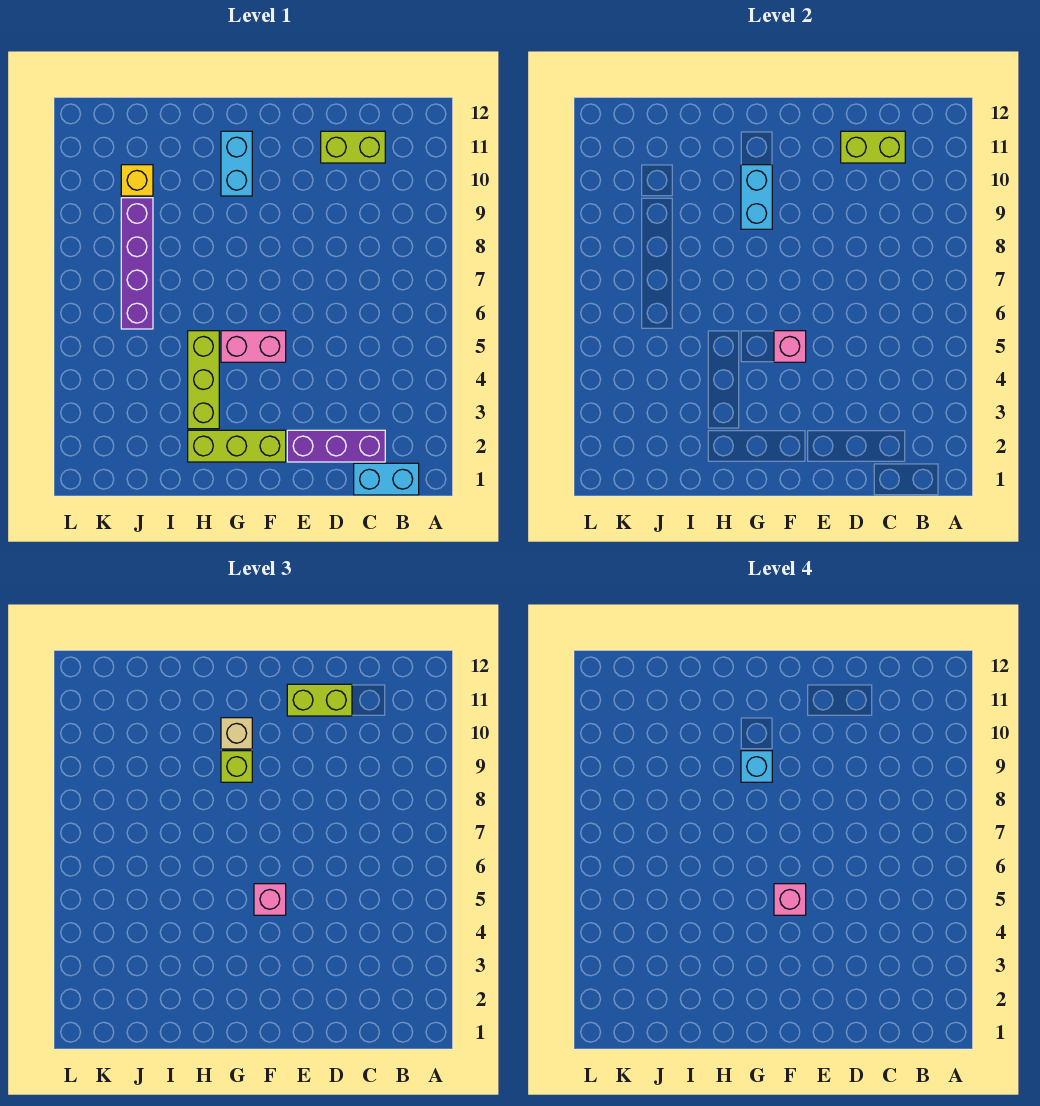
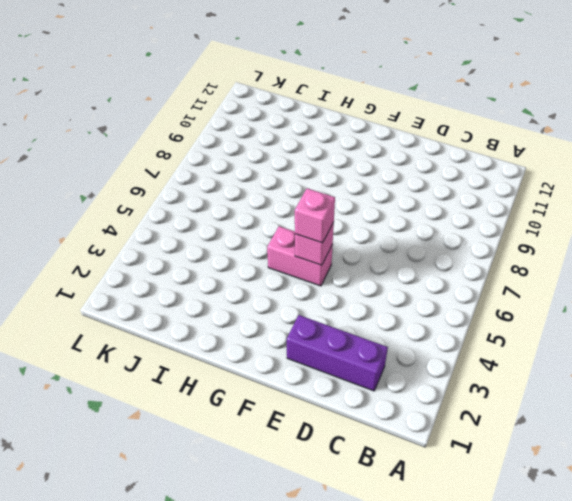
none -> cyan brick B1:C1 level 1
none -> lime brick C11:D11 level 1
none -> lime brick F2:H2 level 1

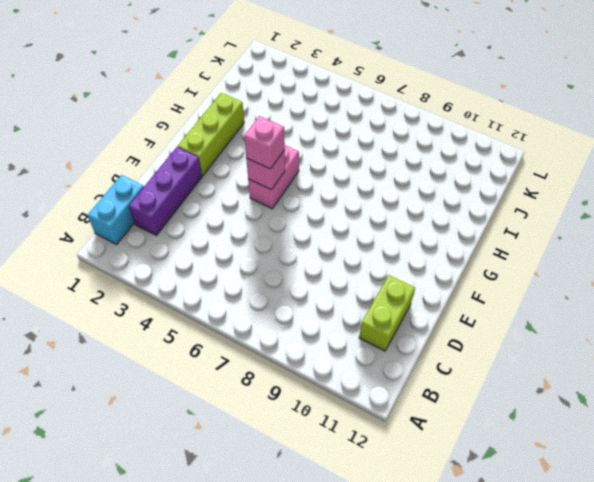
none -> cyan brick G10:G11 level 1
none -> lime brick H3:H5 level 1
none -> purple brick J6:J9 level 1

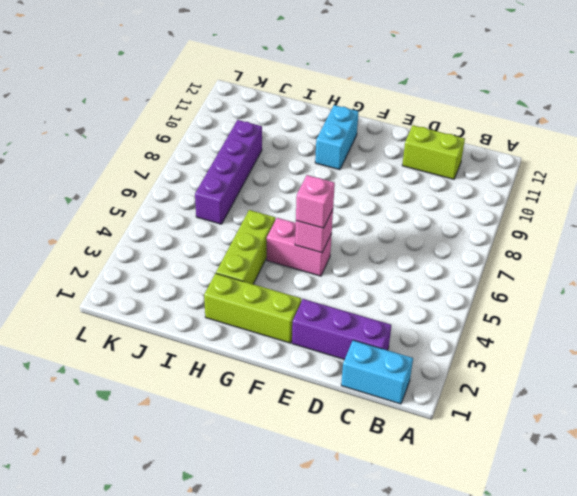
none -> yellow brick J10 level 1
none -> lime brick C11:D11 level 2
none -> cyan brick G9:G10 level 2

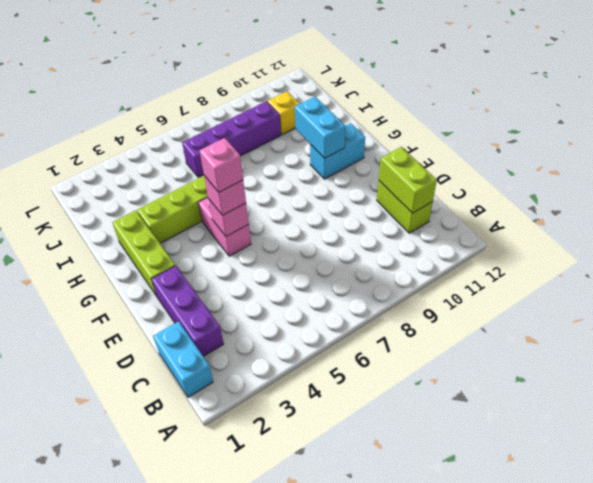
cyan brick G10:H10 level 2 -> cyan brick G9:G10 level 2
none -> lime brick D11:E11 level 3
none -> lime brick G9 level 3
none -> tan brick G10 level 3

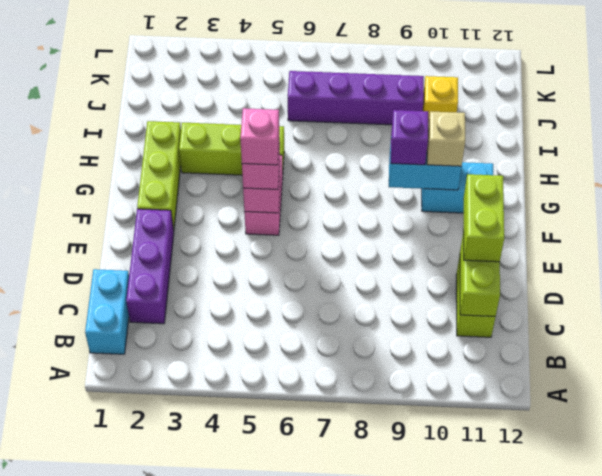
purple brick G9 level 3 -> lime brick G9 level 3
none -> cyan brick G9 level 4

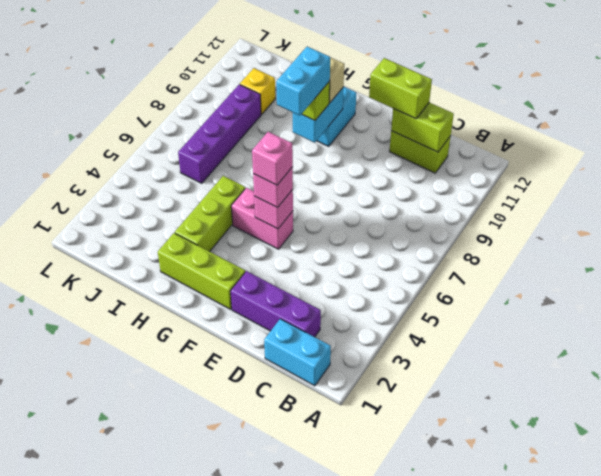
cyan brick G8:G9 level 4 -> cyan brick G9 level 4

